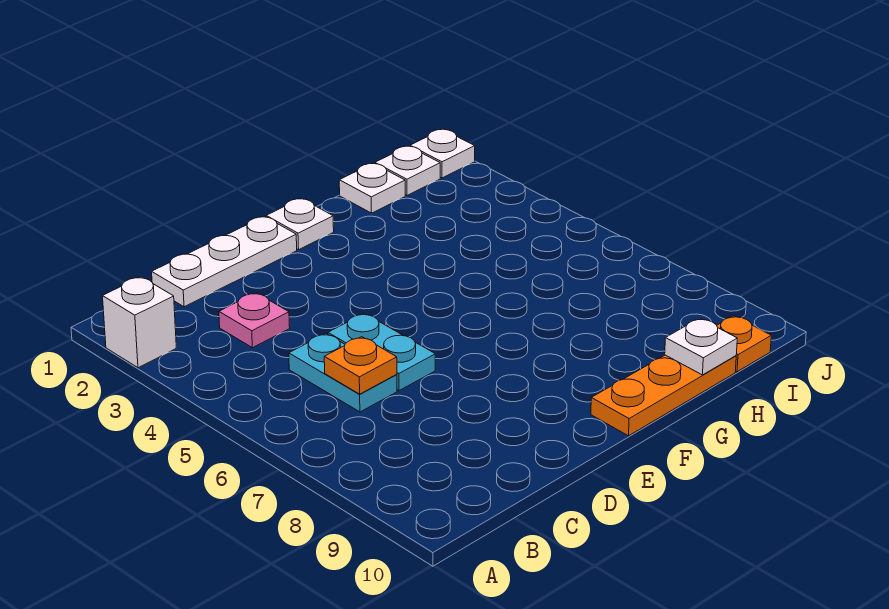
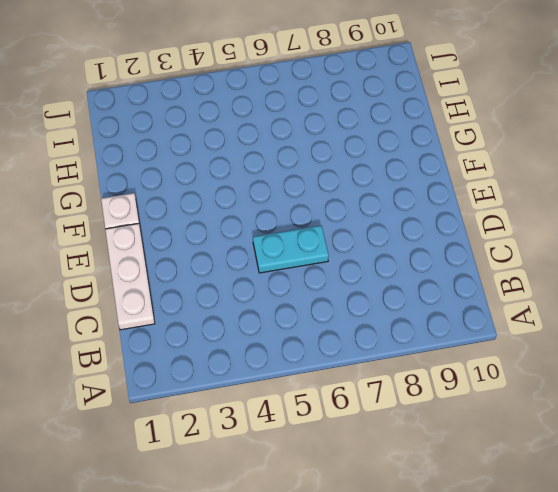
none -> white brick A2 level 1
none -> pink plate C3 level 1
none -> cyan plate C5:C6 level 1

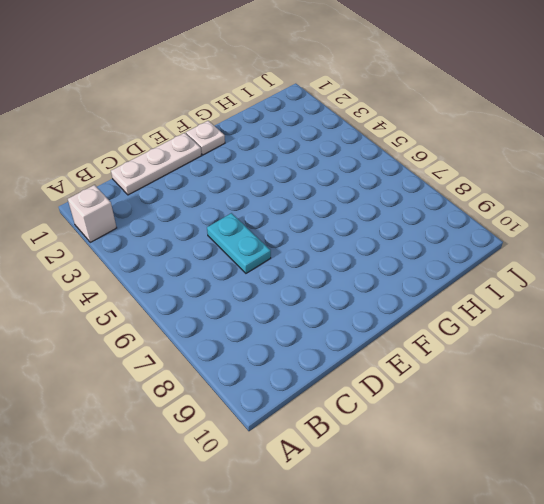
none -> pink plate C3 level 1
none -> cyan plate C5:C6 level 1
none -> orange plate F10:H10 level 1

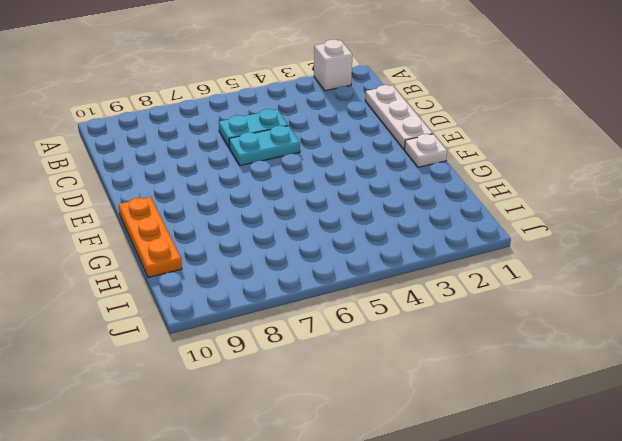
none -> pink plate C3 level 1
none -> white plate H1 level 1
none -> white plate I1 level 1

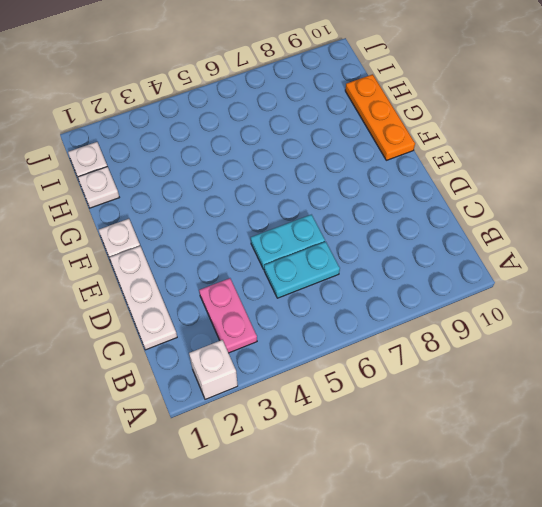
pink plate B3:C3 level 1 -> pink plate C3 level 1
none -> orange plate I10 level 1
none -> white plate J1 level 1
none -> orange plate C6 level 2

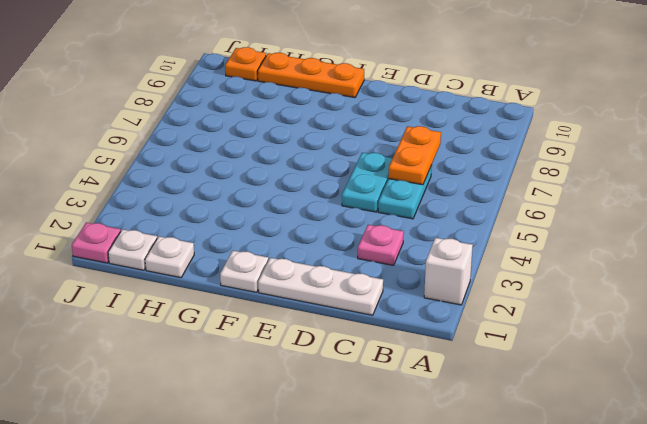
orange plate C6:C7 level 2 -> orange plate C6 level 2
pink plate J1 level 1 -> white plate J1 level 1
none -> white plate H10 level 2

